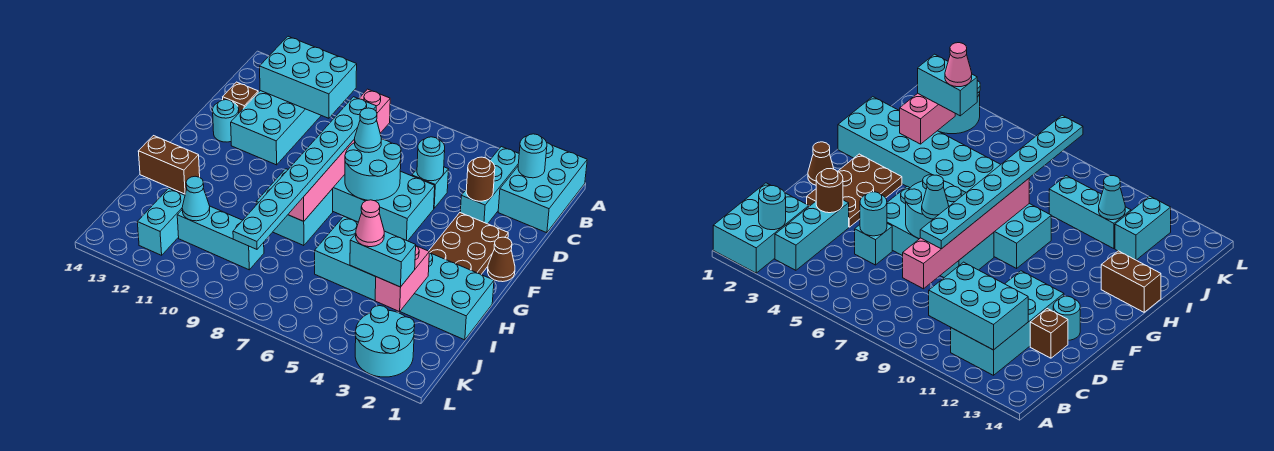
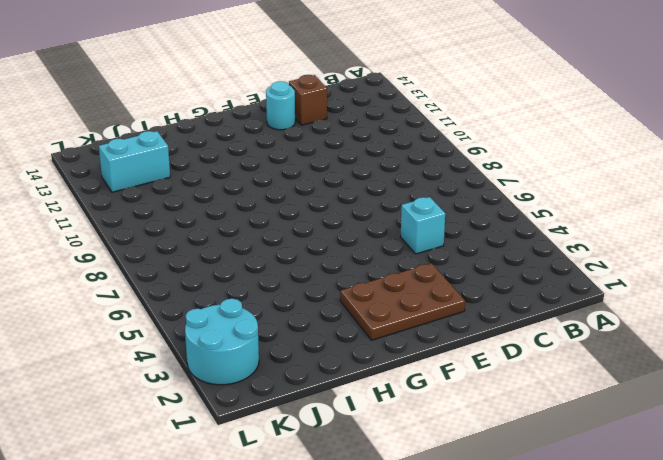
none -> cyan brick A1:C2 level 1
none -> cyan brick B3:D3 level 1
none -> cyan brick B11:E12 level 1

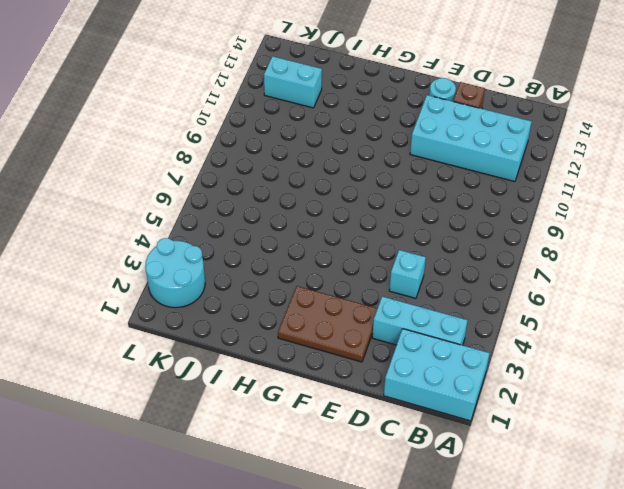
none -> cyan brick E5:F8 level 1
none -> brown cone F1 level 1
none -> cyan brick G8:H9 level 1

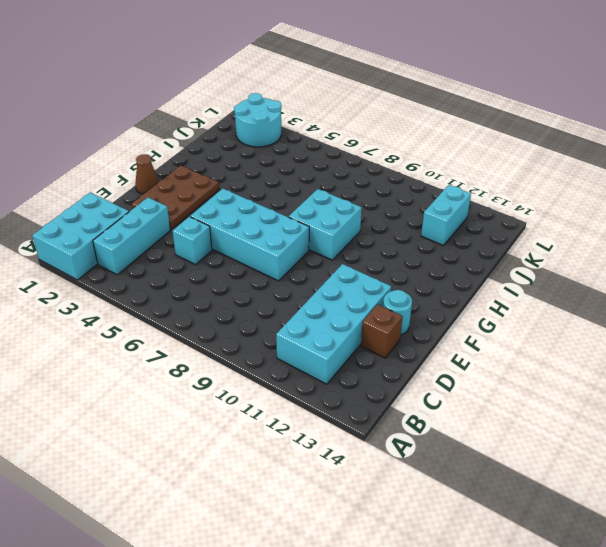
none -> cyan brick H1:I6 level 1
none -> brown brick H13:H14 level 1
none -> cyan brick J9:J11 level 1

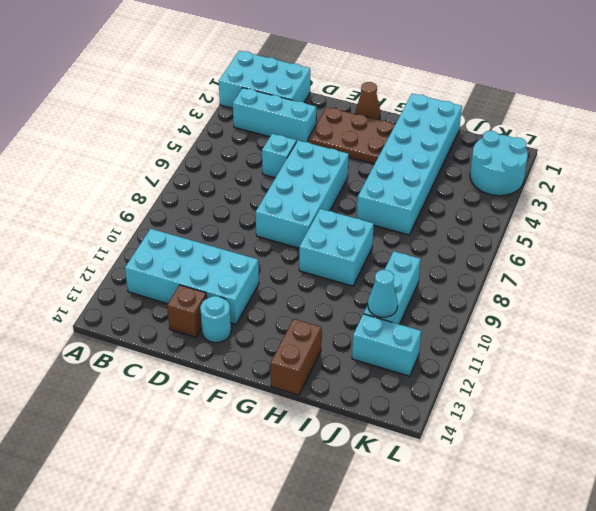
none -> cyan round brick B2 level 2
none -> cyan brick B10:C12 level 2
none -> pink brick C8:H8 level 2

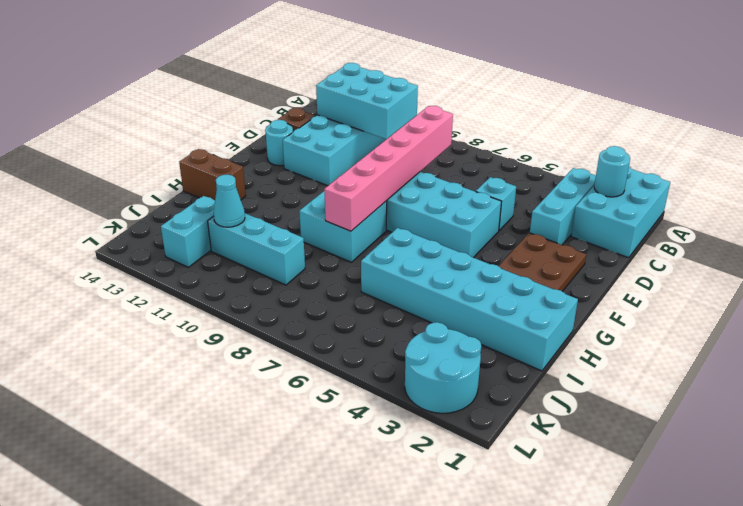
none -> brown cone F1 level 1
none -> brown round brick D3 level 2
none -> cyan round brick D5 level 2

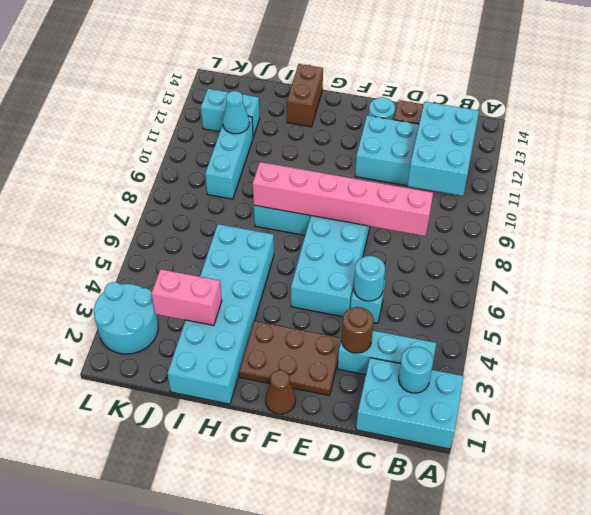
none -> cyan round brick E6:F7 level 2
none -> cyan plate D8:K8 level 3
none -> cyan cone E7 level 3

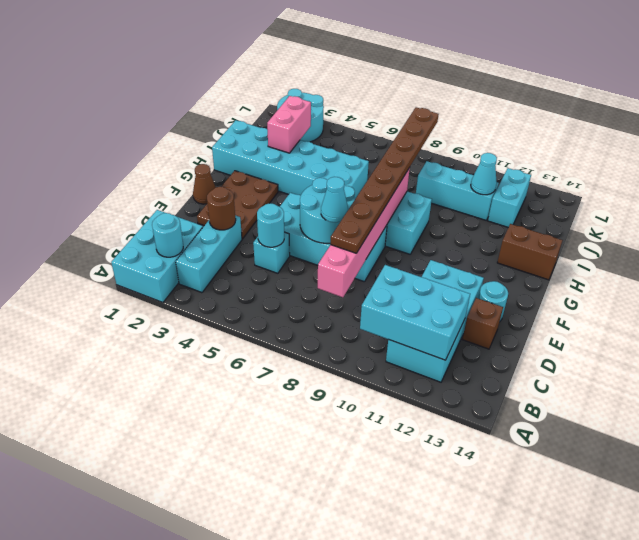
brown plate D8:K8 level 3 -> cyan plate D8:K8 level 3
none -> cyan brick J3:J4 level 3
none -> pink cone J4 level 4

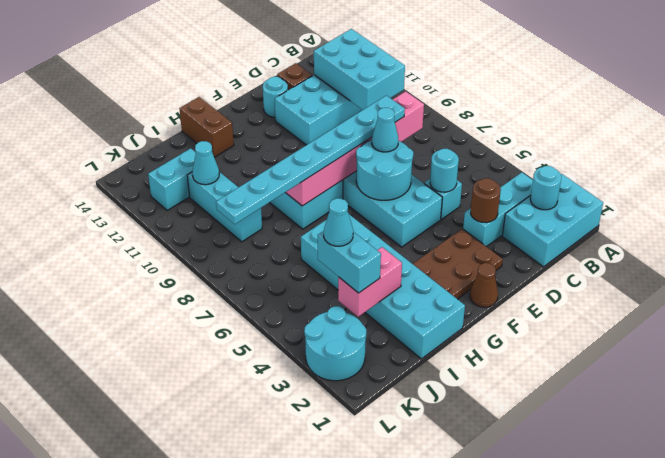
cyan cone J4 level 4 -> pink cone J4 level 4

